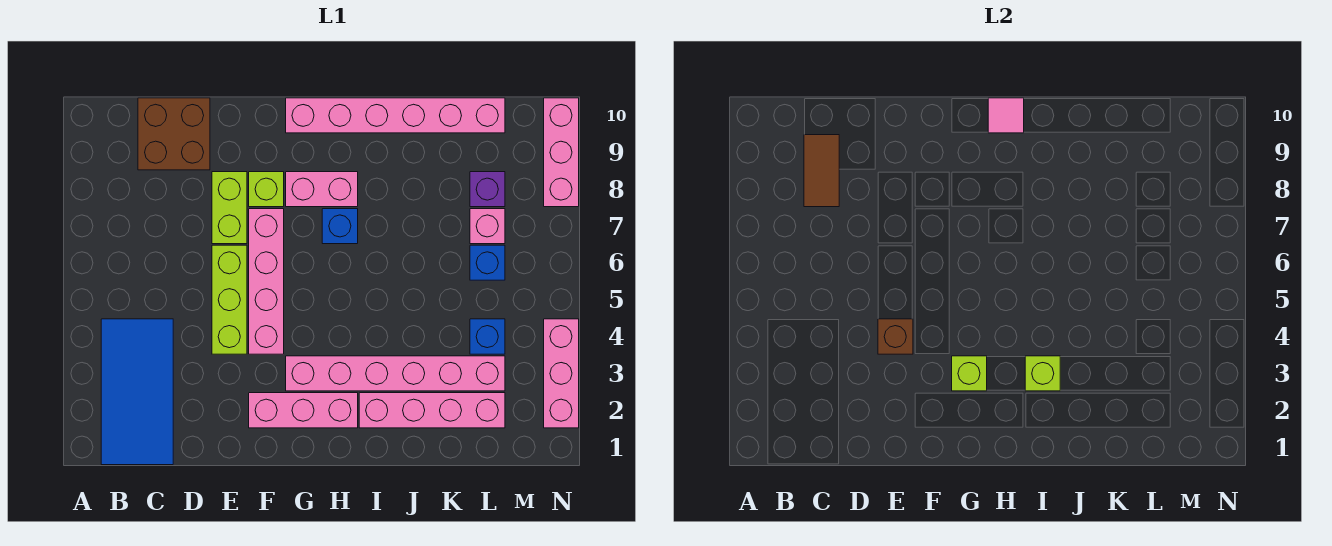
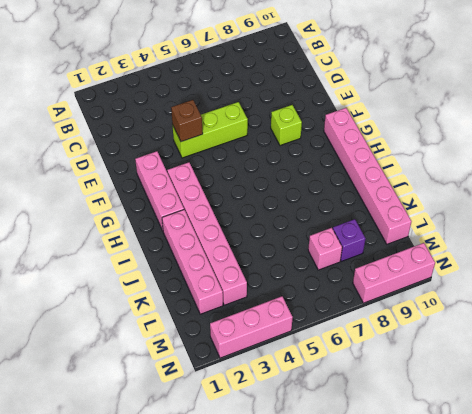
none -> blue tile B1:C4 level 1
none -> brown brick C9:D10 level 1
none -> lime brick E7:E8 level 1

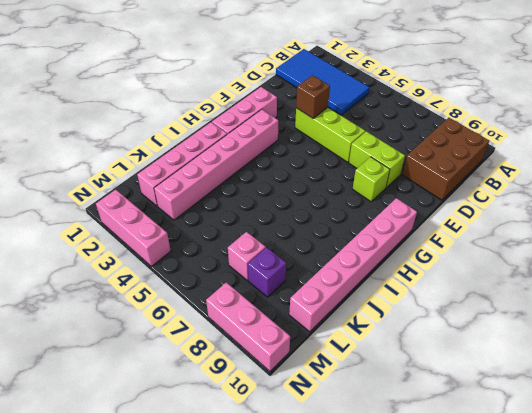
brown brick B9:D10 level 1 -> brown brick C9:D10 level 1
none -> pink brick F4:F7 level 1
none -> pink brick G8:H8 level 1
none -> blue brick H7 level 1

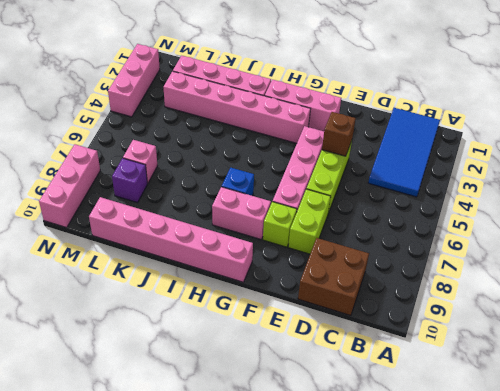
none -> blue brick L4 level 1
none -> blue brick L6 level 1
none -> brown tile C8:C9 level 2

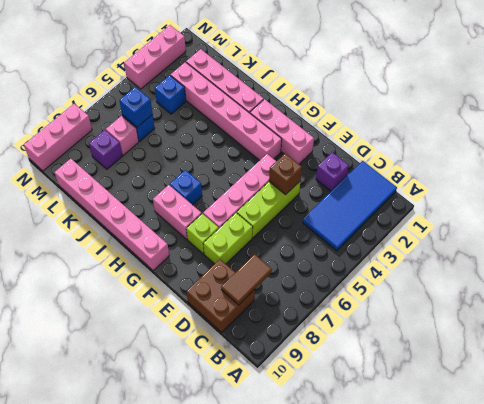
purple brick D2 level 1 -> none
blue brick L6 level 2 -> none
none -> lime brick G3 level 2
none -> pink tile H10 level 2
none -> lime brick I3 level 2

